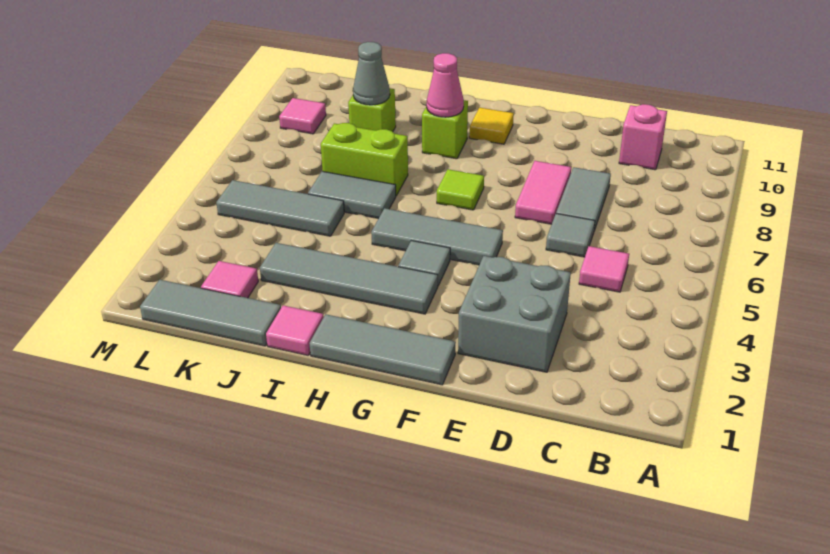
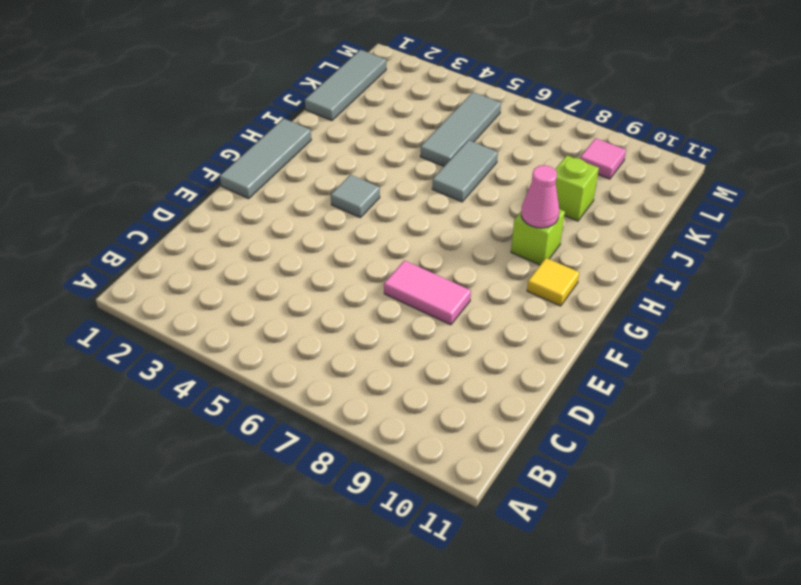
none -> pink tile C5 level 1
none -> pink brick C10 level 1
none -> grey brick D2:E3 level 1

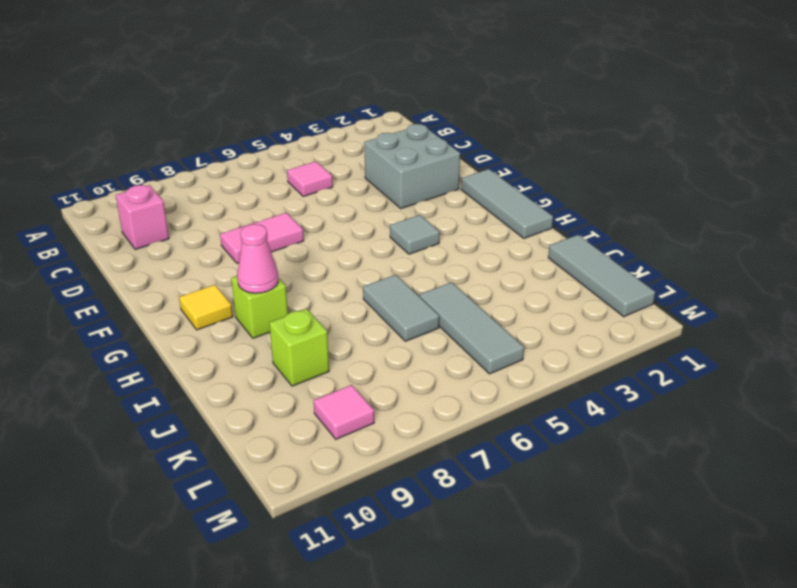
none -> grey tile D6 level 1
none -> grey tile D7:D8 level 1
none -> grey tile F5:H5 level 1

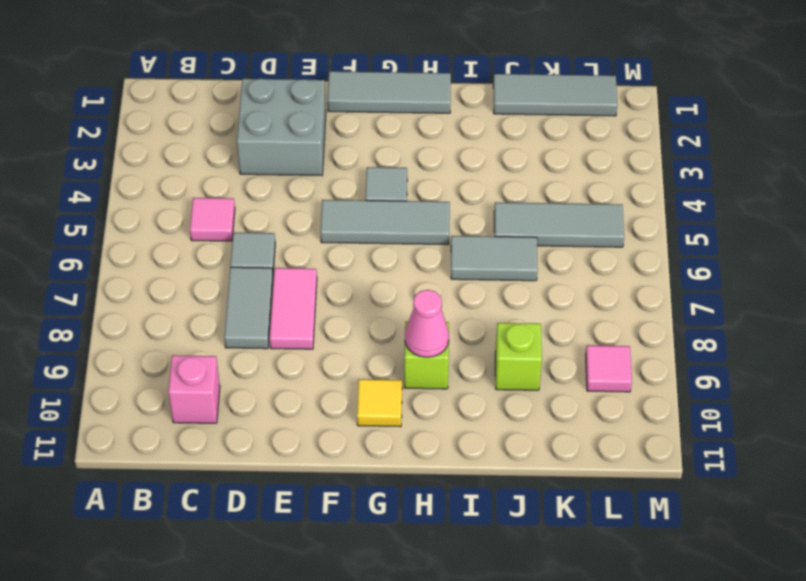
none -> grey tile G3:J3 level 1
none -> lime tile G7 level 1
none -> pink tile I1 level 1

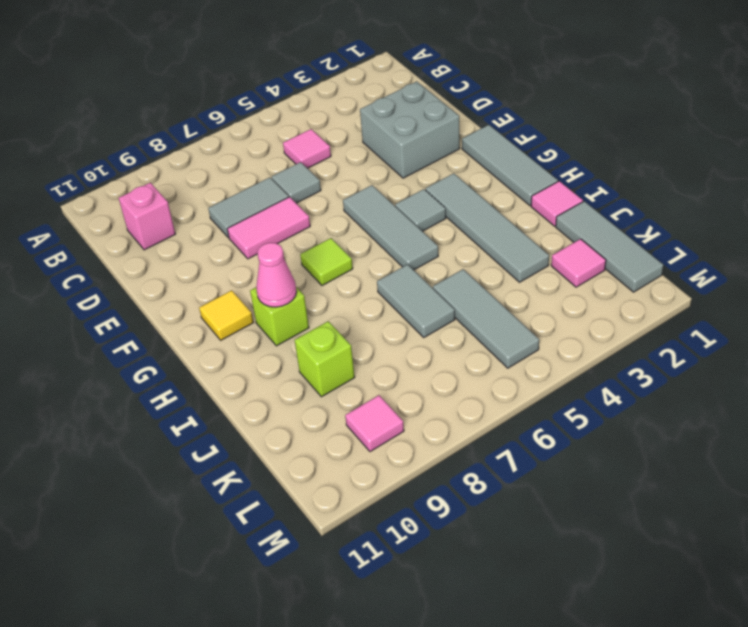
none -> lime brick I7:J7 level 1
none -> grey cone J9 level 2

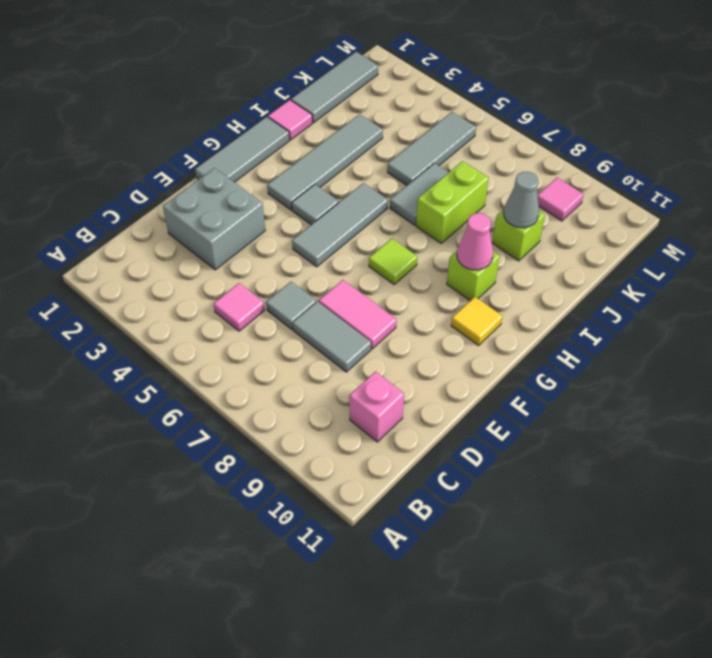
none -> pink tile K2 level 1

